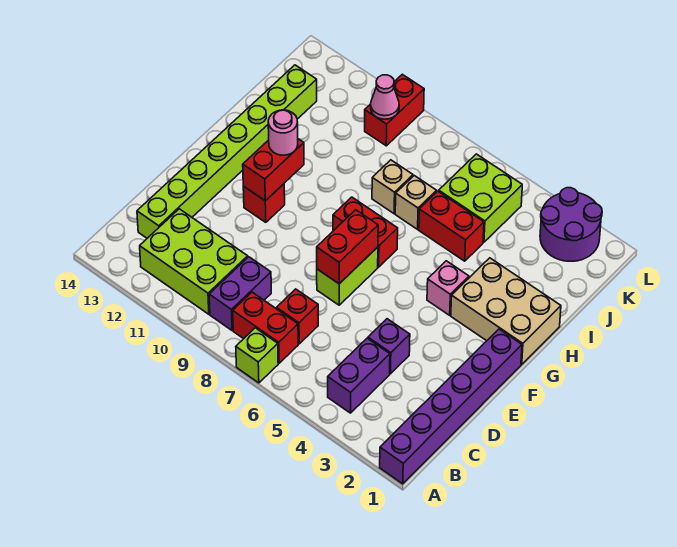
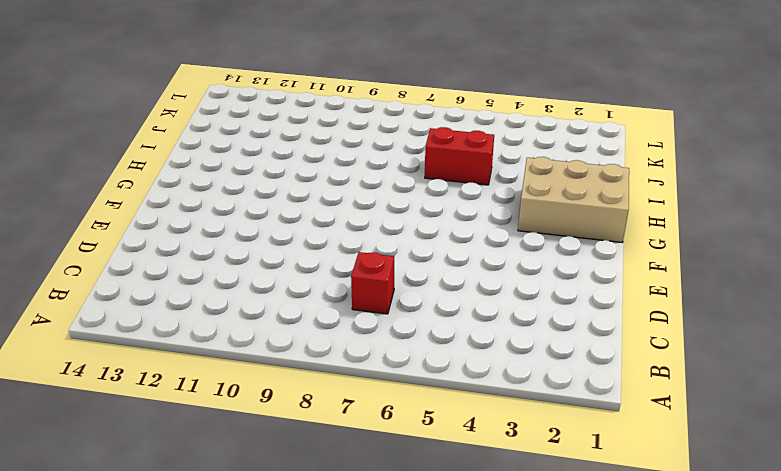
none -> purple brick A1:F1 level 1
none -> lime brick A7 level 1
none -> purple brick B4:C4 level 1

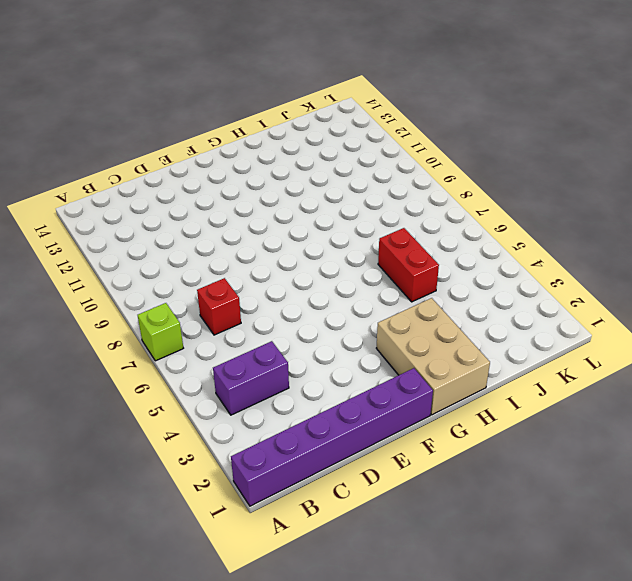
none -> red brick B7:B8 level 1
none -> purple brick B9:C9 level 1
none -> lime brick B10:C12 level 1

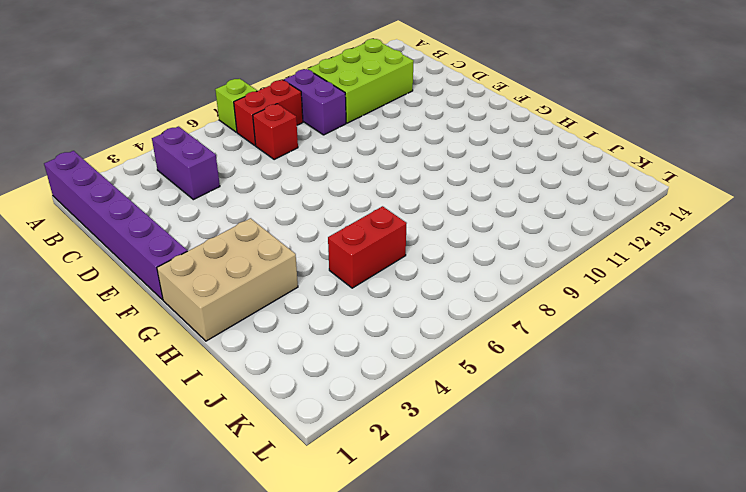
none -> lime brick C13:J13 level 1
none -> purple brick D4 level 1
none -> lime brick E7:F7 level 1

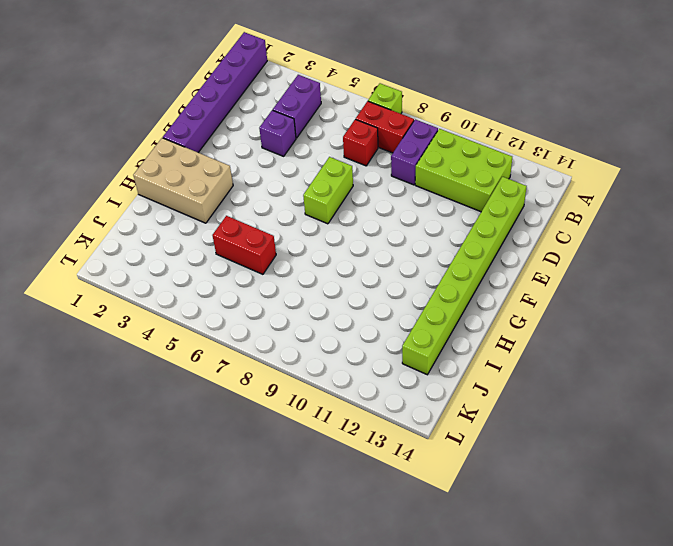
none -> red brick F11 level 1
none -> pink brick G4 level 1
none -> red brick G7:G8 level 1

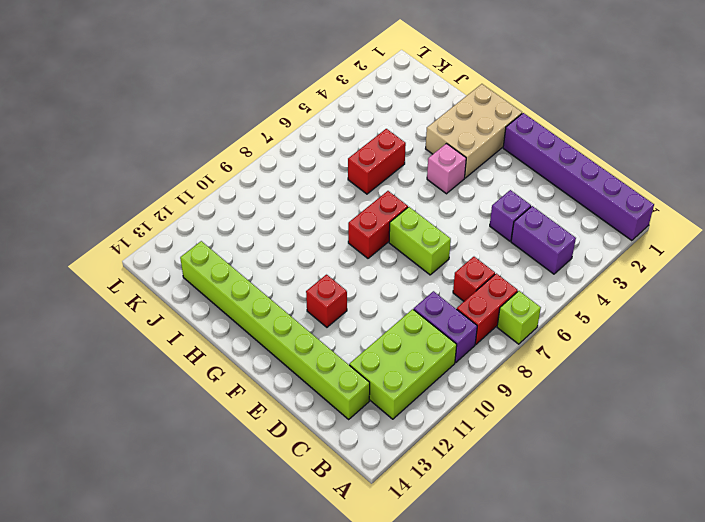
none -> tan brick I7 level 1
none -> tan brick I8 level 1
none -> lime brick J5:K6 level 1

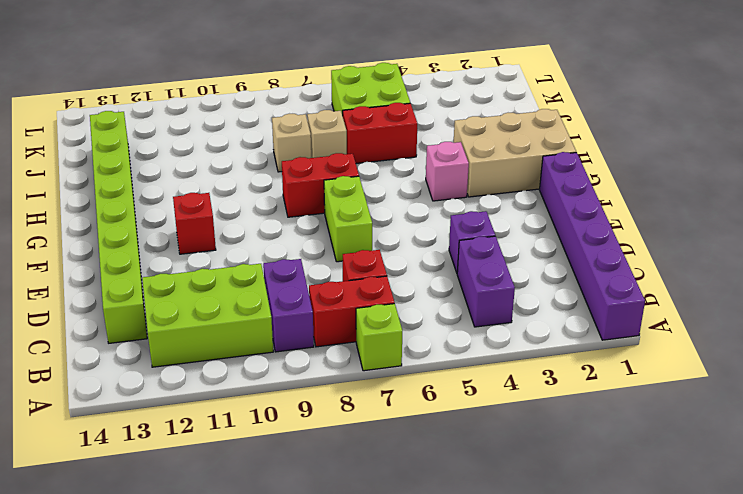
none -> purple round brick K2:L3 level 1
none -> red brick K10:L10 level 1
none -> red brick E7:F7 level 2

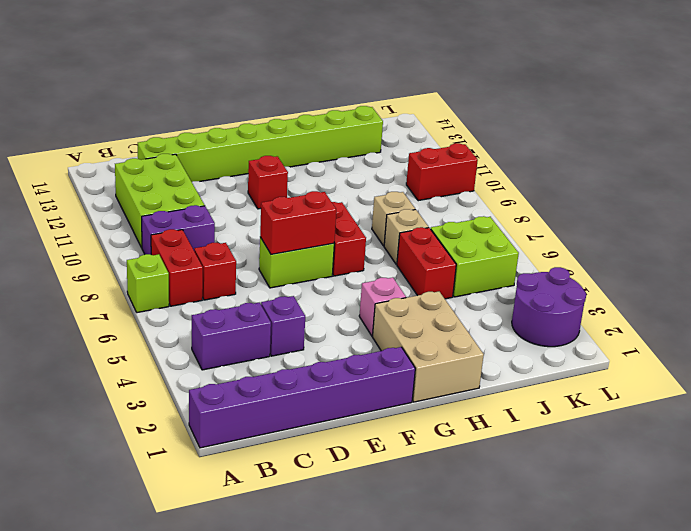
none -> red brick F11:G11 level 2
none -> pink cone K10 level 2
none -> pink round brick G11 level 3

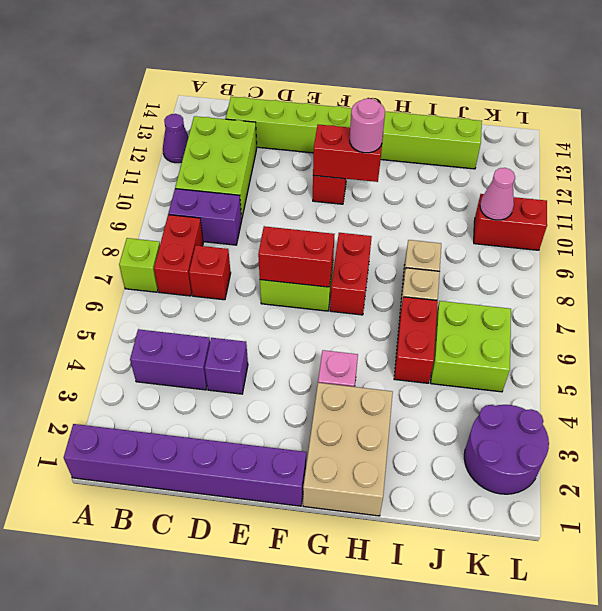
purple cone A12 level 1 -> none

